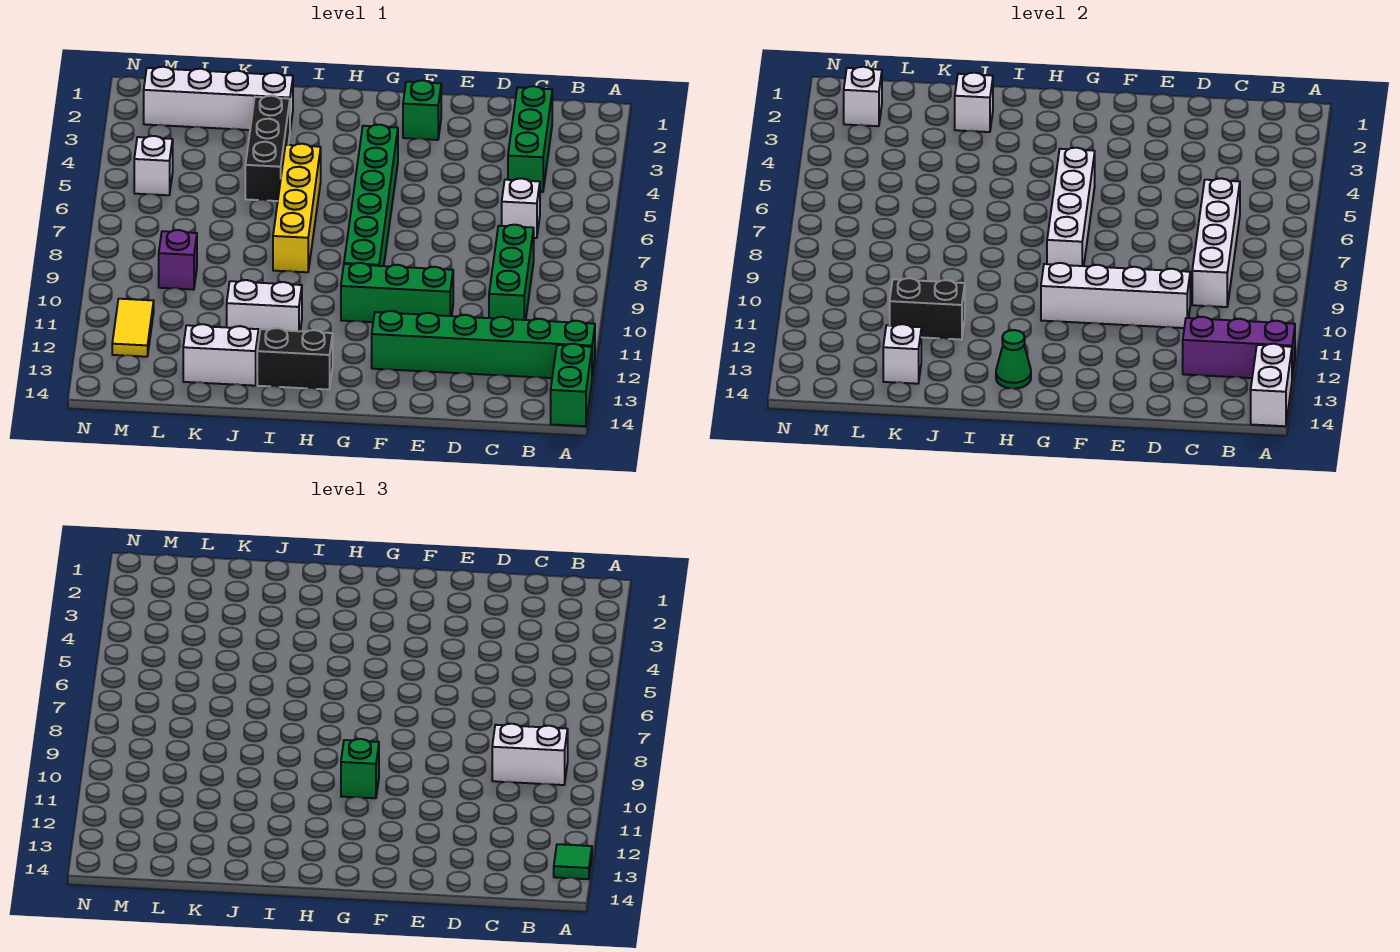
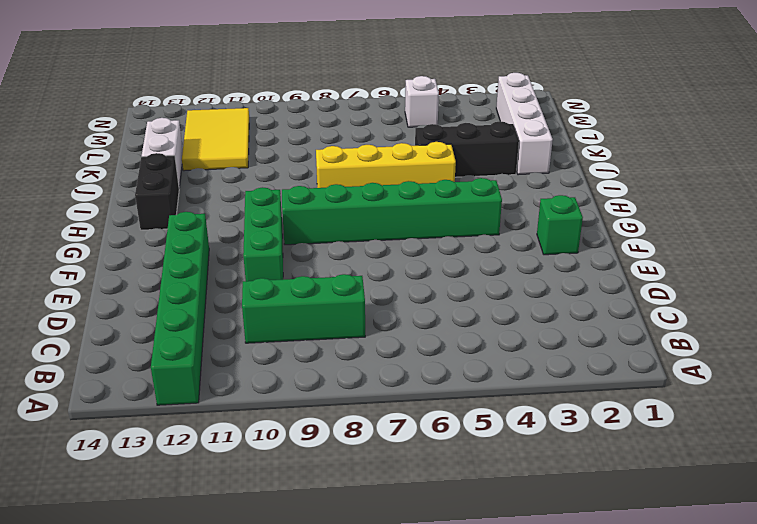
yellow tile K11:M12 level 1 -> yellow tile M11:M12 level 1
none -> green brick A13:A14 level 1
none -> green brick C2:C4 level 1
none -> white brick C6 level 1
none -> white brick I11:J11 level 1

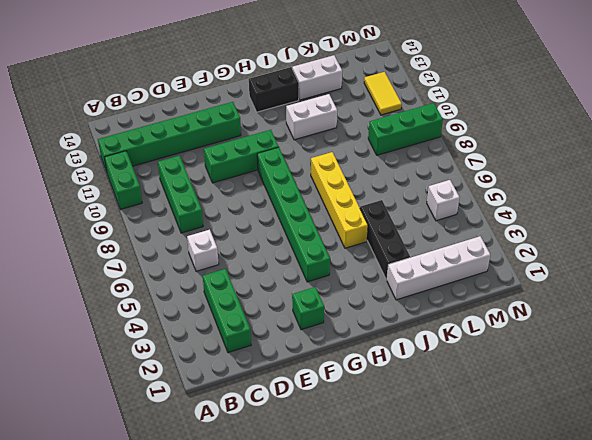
green brick A10:A11 level 1 -> green brick A13:A14 level 1
green brick L9:N9 level 1 -> purple brick L9 level 1
none -> purple brick A12:C12 level 2
none -> white brick A13:A14 level 2
none -> white brick C6:C9 level 2
none -> white brick D10:G10 level 2

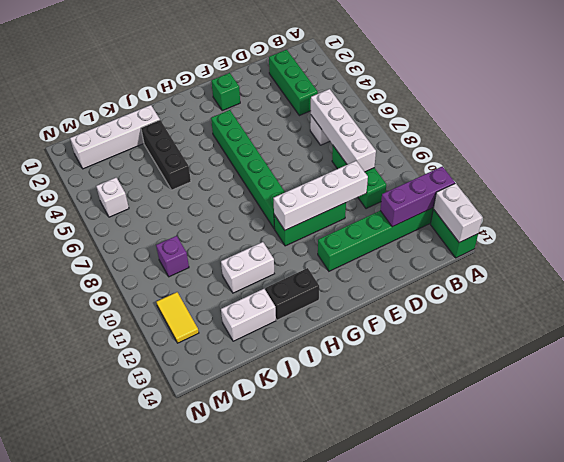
none -> yellow brick I5:I8 level 1
none -> white brick G5:G8 level 2
none -> green cone H13 level 2
none -> white brick J2 level 2

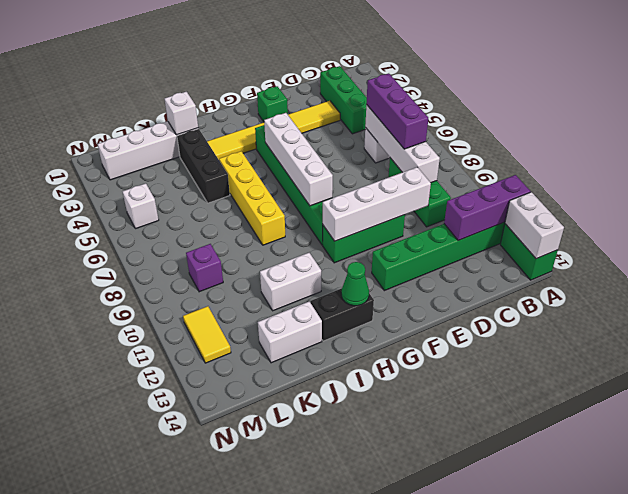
purple brick C6:C8 level 3 -> none
yellow tile D3:I3 level 1 -> none
none -> black brick J11:K11 level 2
none -> white brick K13 level 2
none -> white brick M2 level 2
none -> green tile A13 level 3

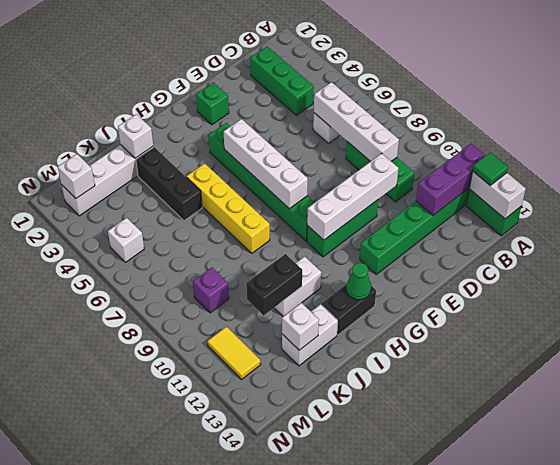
none -> white brick B9:C9 level 3
none -> green brick G10 level 3

